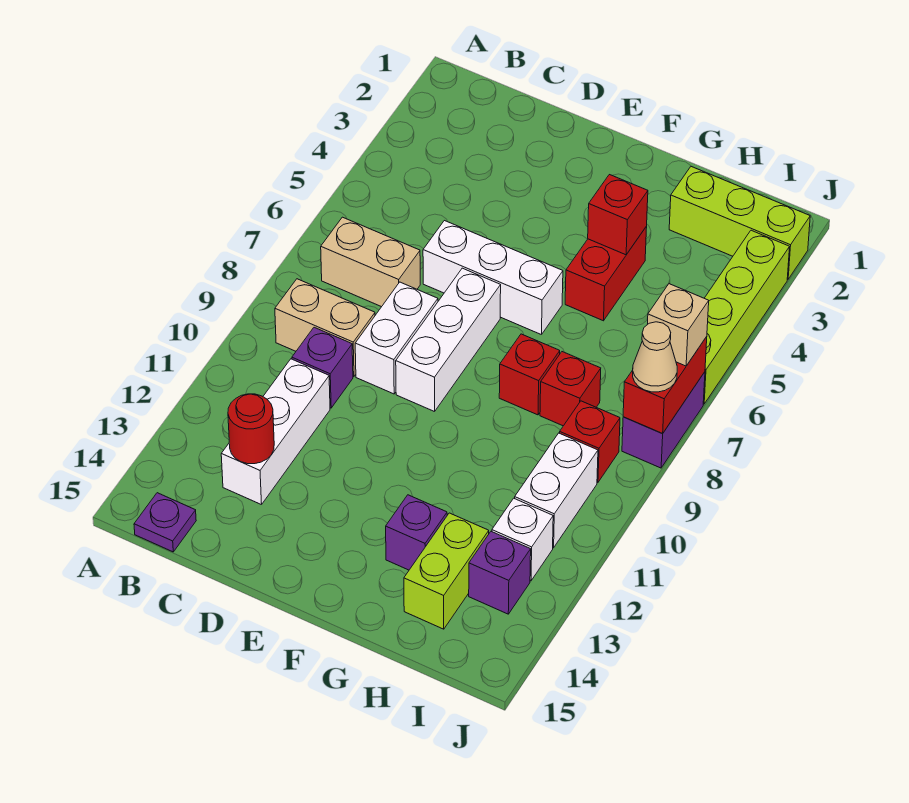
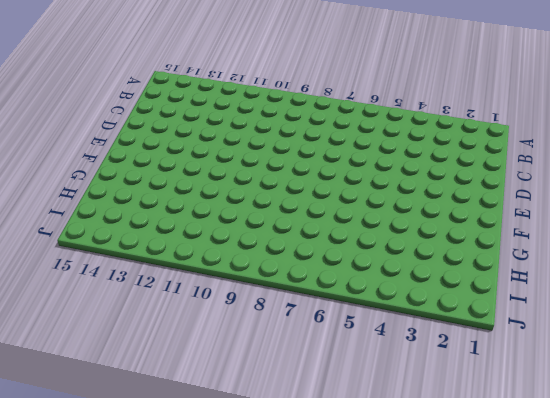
none -> tan brick B7:C7 level 1
none -> tan brick B9:C9 level 1
none -> purple plate B15 level 1

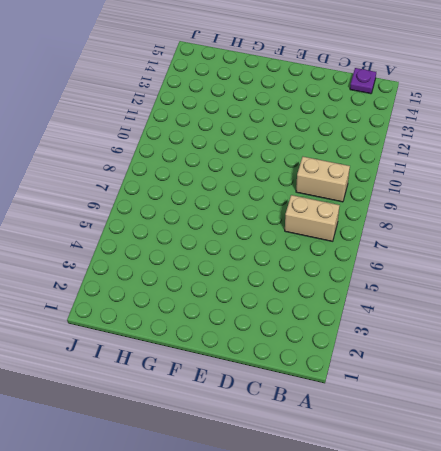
none -> purple brick C10 level 1
none -> white brick C11:C13 level 1
none -> white brick D6:F6 level 1

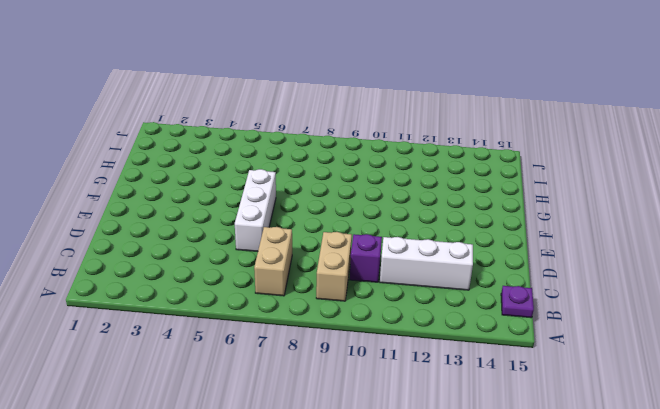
none -> white brick D8:D9 level 1
none -> white brick E7:E9 level 1
none -> red brick G4:G5 level 1

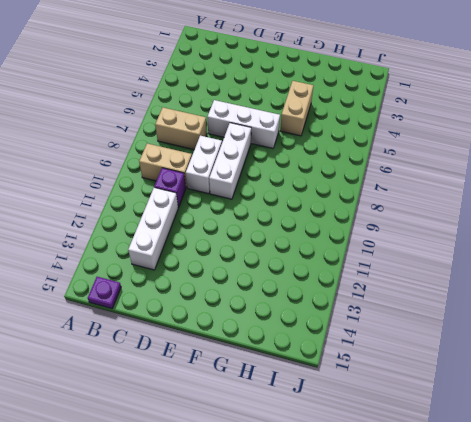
tan brick G4:G5 level 1 -> red brick G4:G5 level 1
none -> red brick G8 level 1
none -> purple brick G13 level 1
none -> lime brick H2:J2 level 1

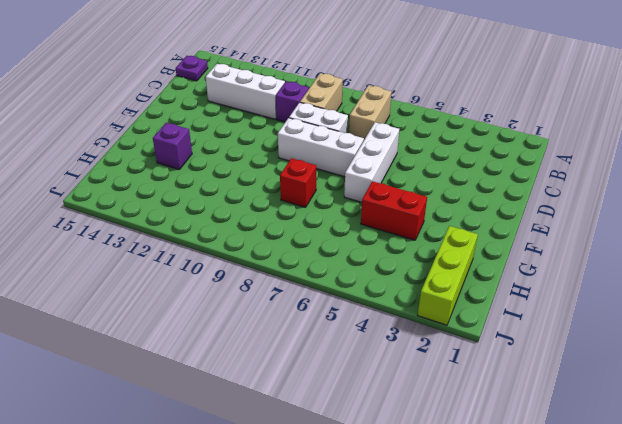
none -> red brick H8 level 1
none -> lime brick H13:H14 level 1
none -> red brick I9 level 1

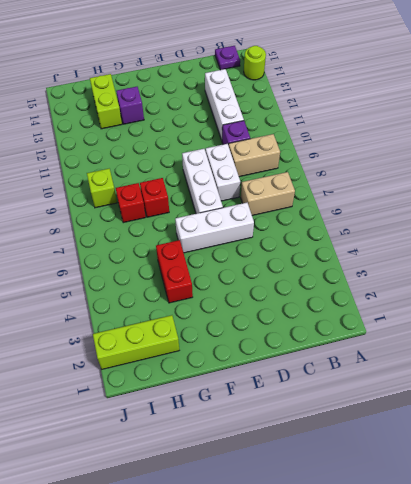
lime round brick A14 level 1 -> none
lime brick I9 level 1 -> red brick I9 level 1
none -> white brick I10:I11 level 1
none -> white brick I12 level 1
none -> purple brick I13 level 1

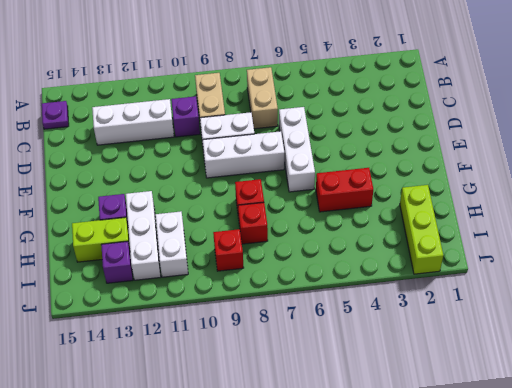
white brick G12:I12 level 1 -> white brick I12 level 1
white brick H11:I11 level 1 -> white brick I10:I11 level 1
none -> lime brick J3:J6 level 1
none -> purple brick J7:J8 level 1
none -> red round brick C13 level 2

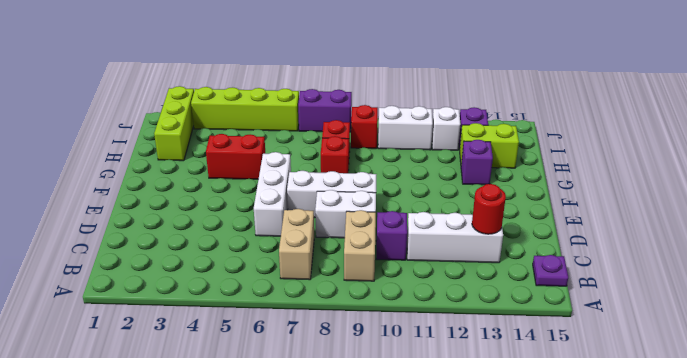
none -> red brick G4 level 2
none -> red brick J7:J8 level 2
none -> tan brick J7 level 3

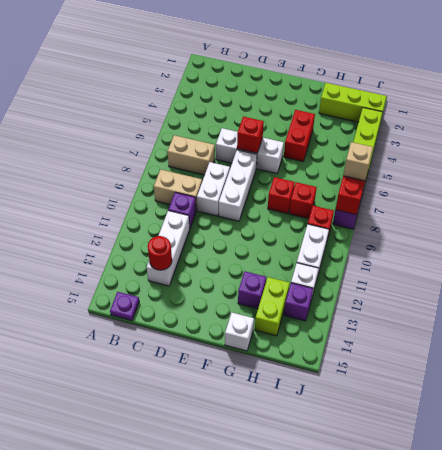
red brick E6 level 2 -> red brick G4 level 2
white brick G15 level 1 -> none
none -> tan cone J8 level 3

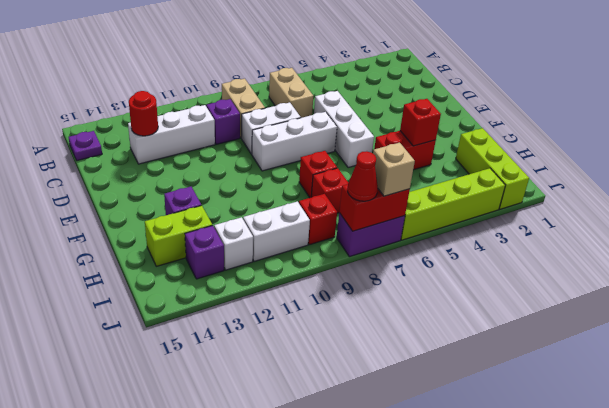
red cone J8 level 3 -> tan cone J8 level 3

